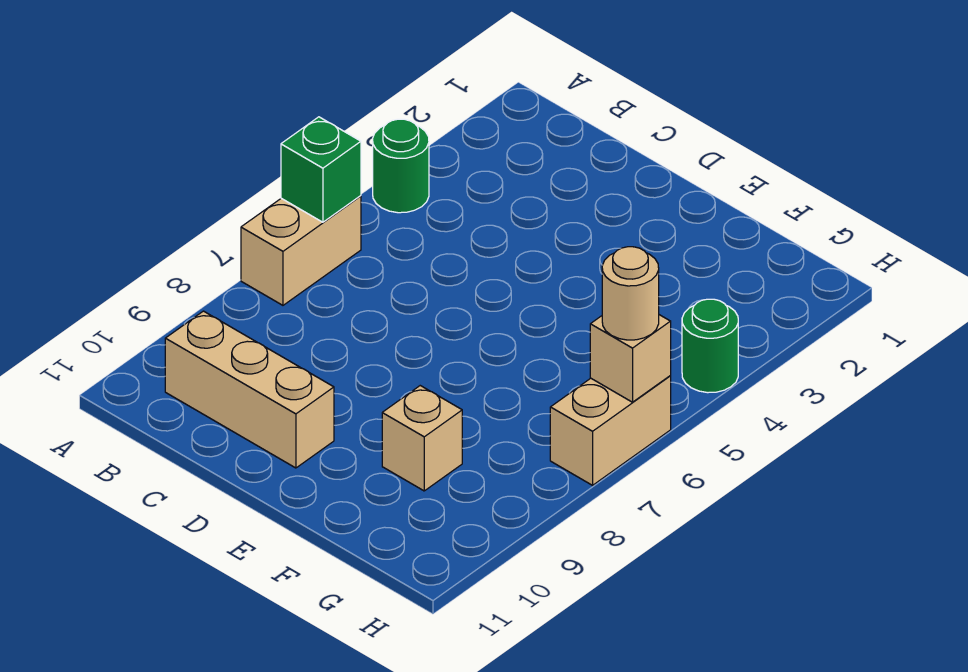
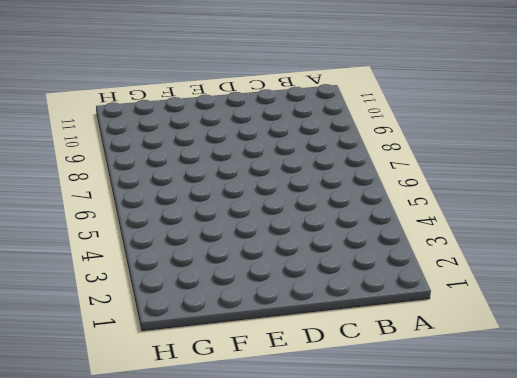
none -> green round brick A4 level 1
none -> tan brick A6:A7 level 1

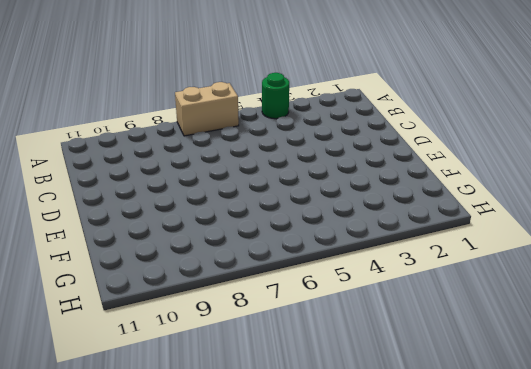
none -> tan brick B10:D10 level 1
none -> tan brick F9 level 1

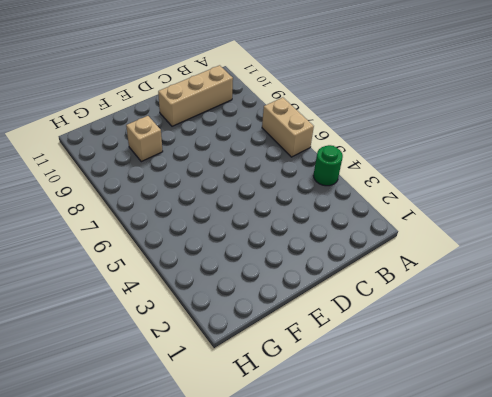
none -> green round brick H4 level 1
none -> tan brick H6:H7 level 1

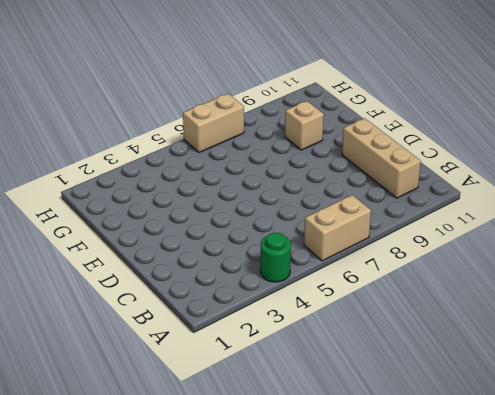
none -> green round brick H4 level 1
none -> green brick A6 level 2

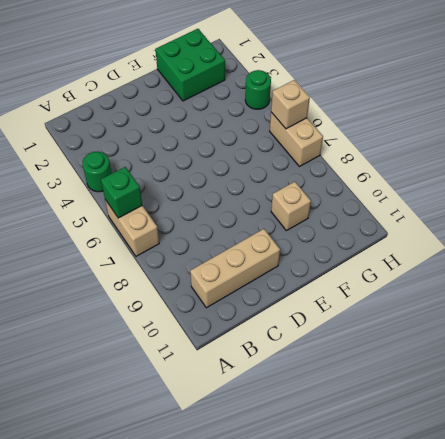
green brick F1:G2 level 1 -> none
none -> tan round brick H6 level 3

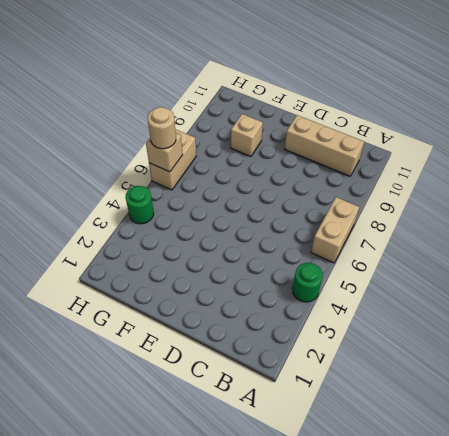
none -> green brick A6 level 2

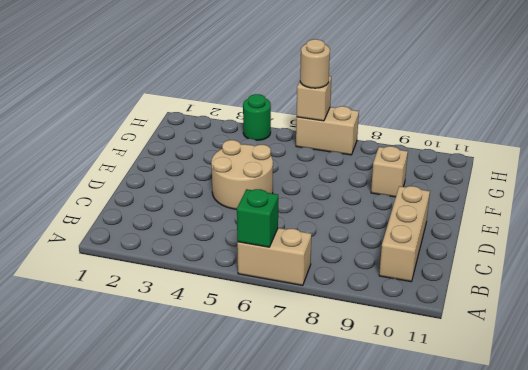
tan round brick D4:E5 level 1 -> none
none -> green round brick A4 level 1

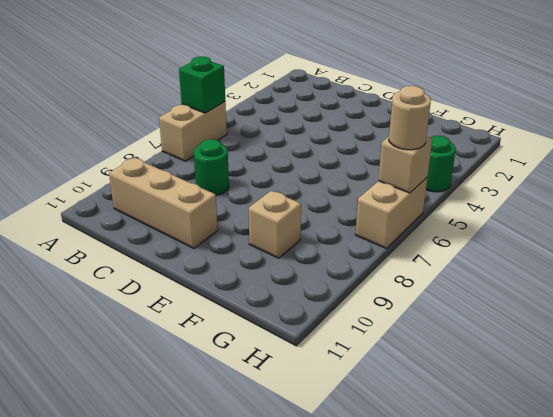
green round brick C8 level 1 -> green round brick A4 level 1

